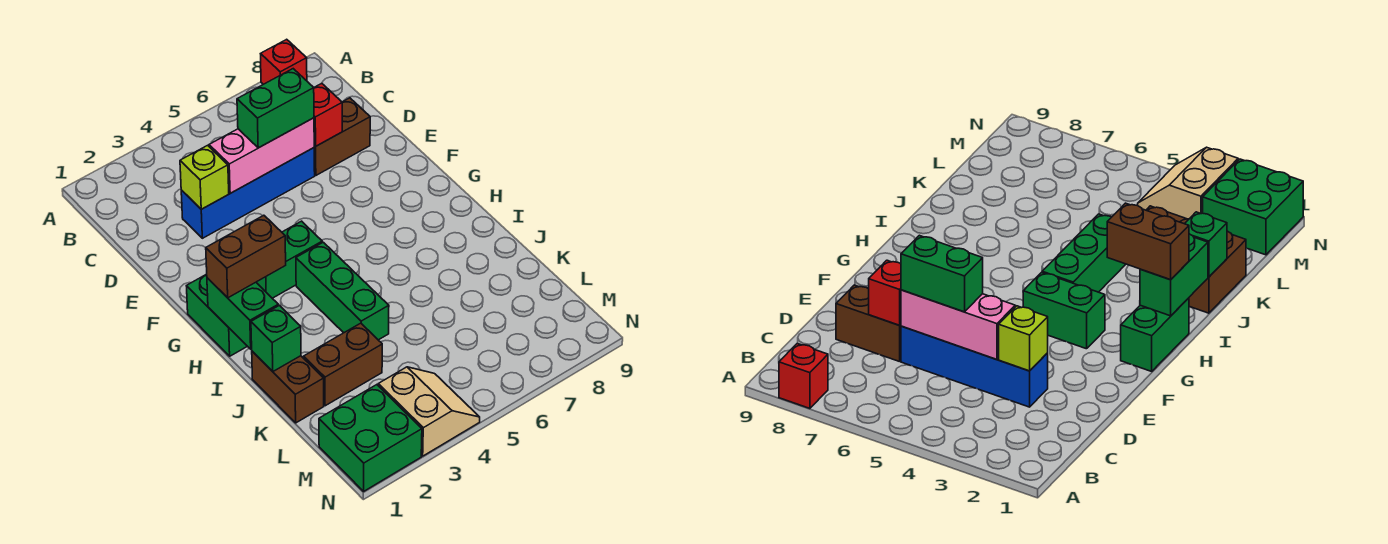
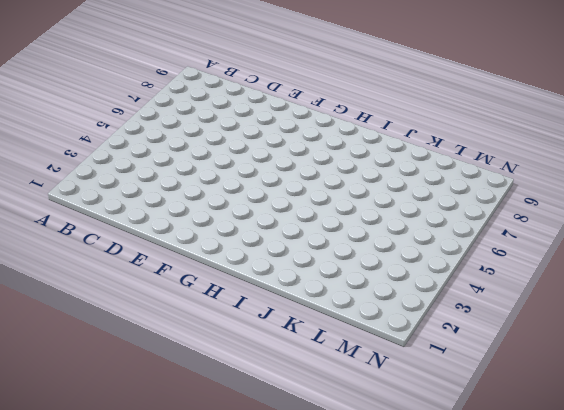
none -> red brick A8 level 1
none -> blue brick D3:D6 level 1
none -> brown brick D7:D8 level 1

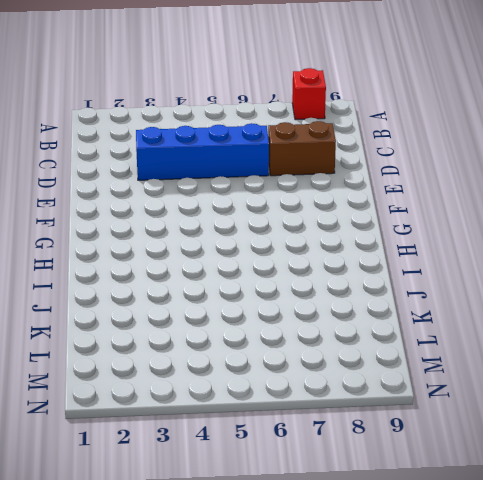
none -> green brick G1:H1 level 1
none -> green brick G3:G4 level 1
none -> green brick H4:J4 level 1

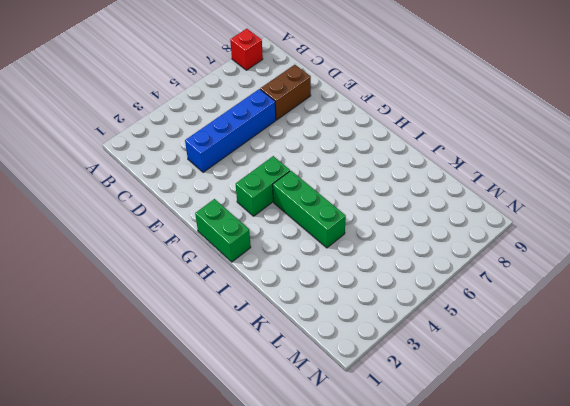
none -> brown brick J1:K1 level 1
none -> brown brick K2:K3 level 1
none -> green brick M1:N2 level 1

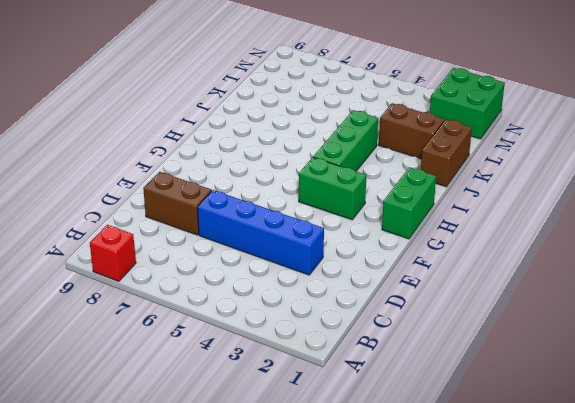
none -> tan slope M3:N4 level 1 top 3
none -> lime brick D3 level 2
none -> pink brick D4:D6 level 2

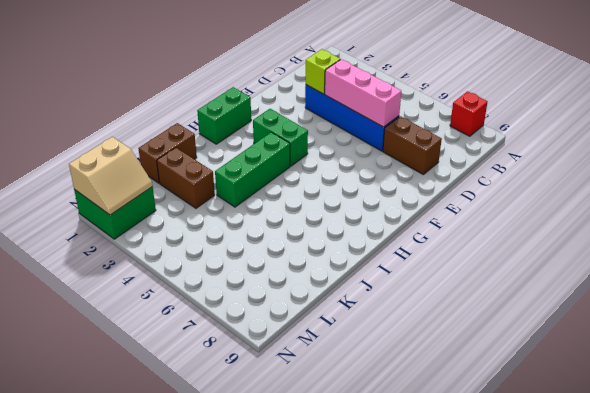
tan slope M1:N2 level 2 top 1 -> tan slope M3:N4 level 1 top 3
none -> red brick D7 level 2
none -> green brick H1:I1 level 2
none -> green brick J1 level 2

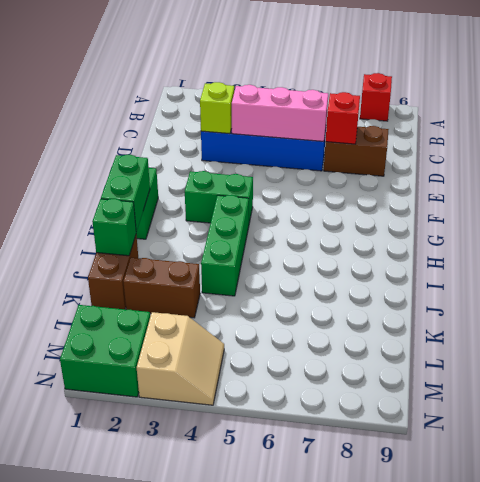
none -> green brick D5:D6 level 3
none -> brown brick H1:H2 level 3

